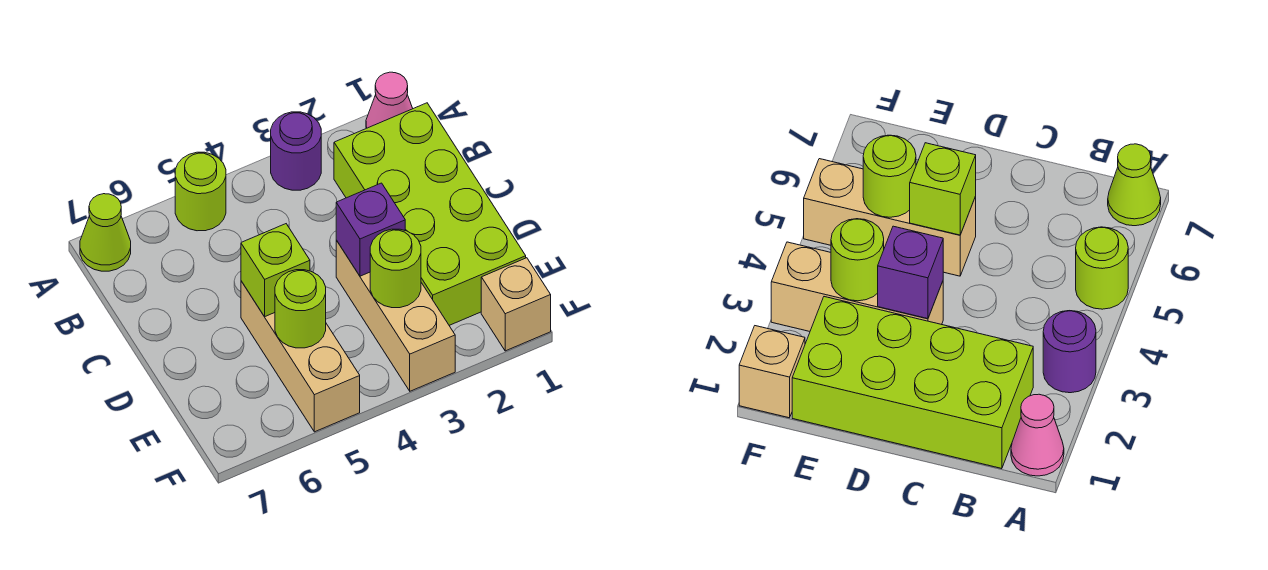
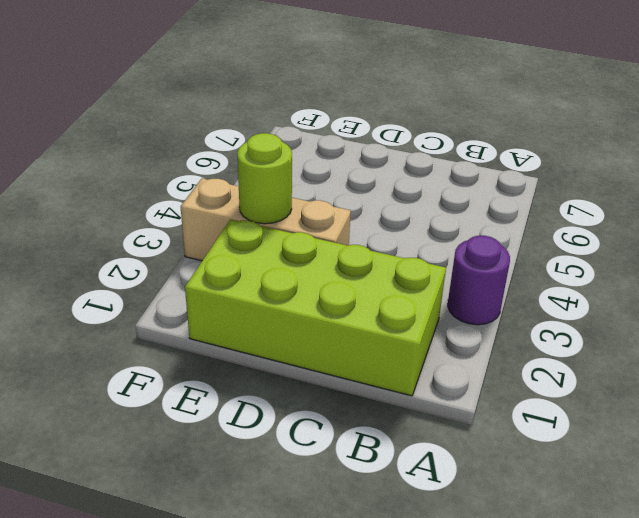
none -> pink cone A1 level 1
none -> lime round brick A5 level 1
none -> lime cone A7 level 1

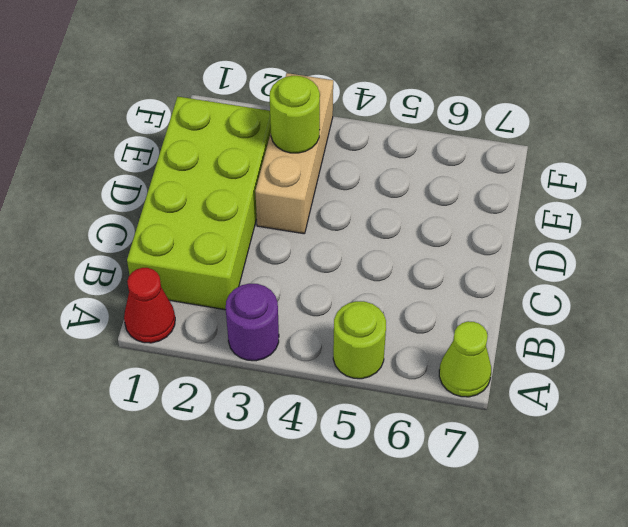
red cone A1 level 1 -> pink cone A1 level 1
none -> tan brick D5:F5 level 1
none -> tan brick F1 level 1
none -> purple brick D3 level 2

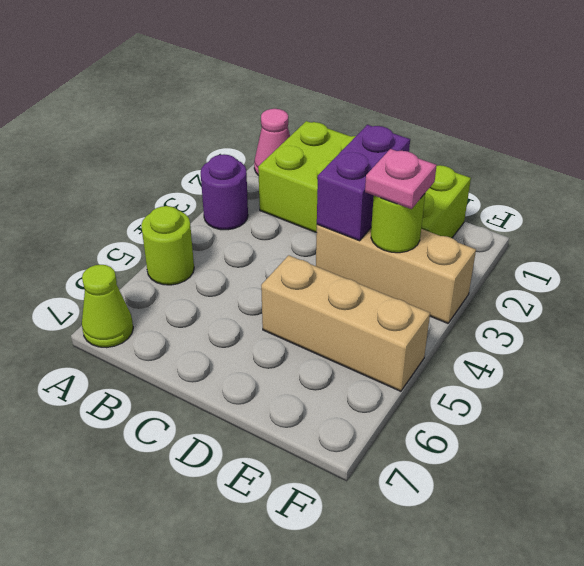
purple brick D2:D3 level 2 -> purple brick D3 level 2
pink plate E3 level 3 -> none
none -> tan brick F1 level 1
none -> lime brick D5 level 2
none -> lime round brick E5 level 2

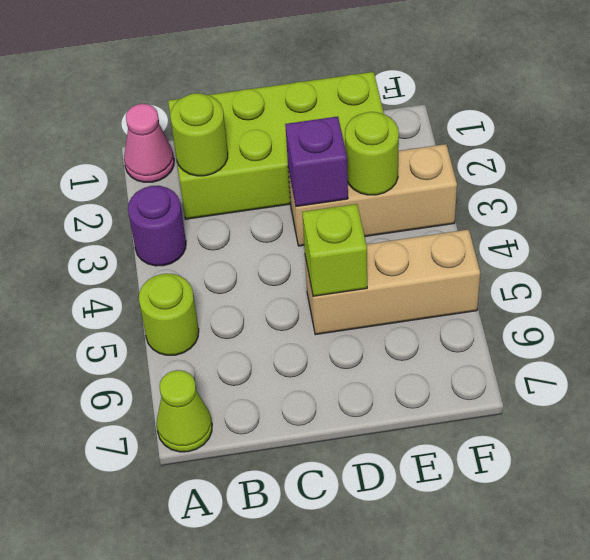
lime round brick B2 level 2 -> lime round brick E5 level 2
none -> tan brick F1 level 1

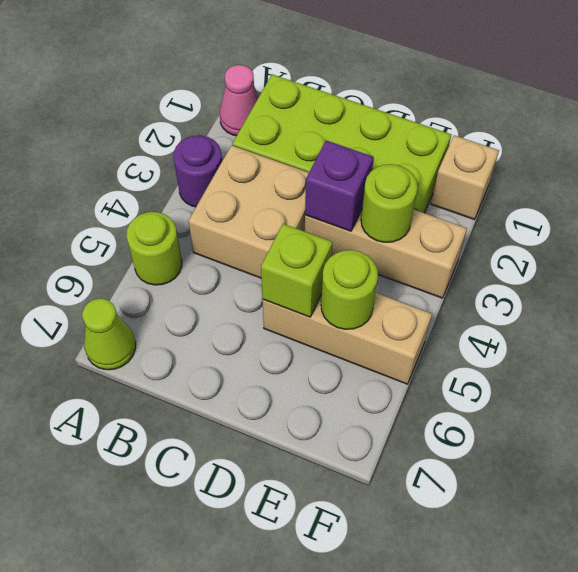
tan brick B3:C4 level 1 -> none

